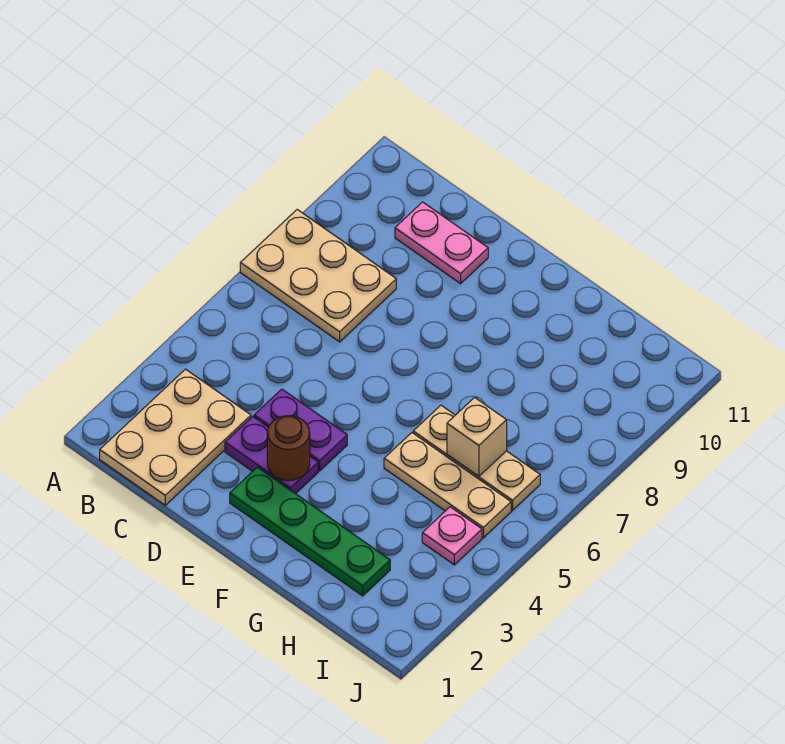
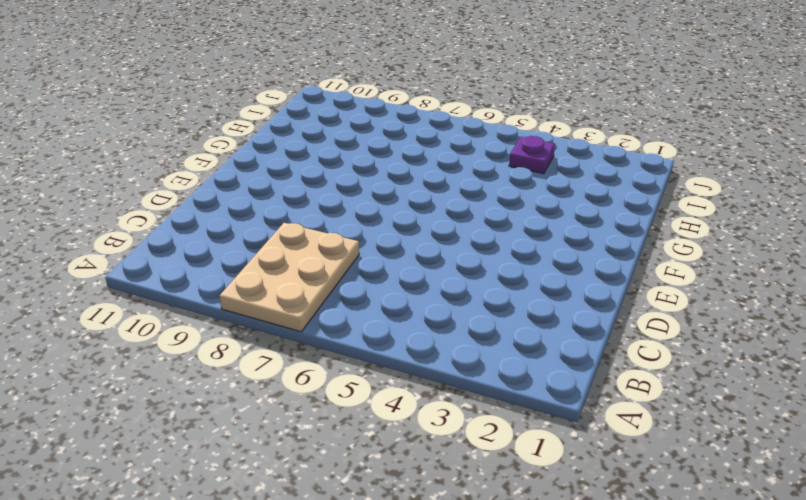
purple plate I4 level 1 -> pink plate I4 level 1
none -> tan plate B1:C3 level 1
none -> pink plate C10:D10 level 1

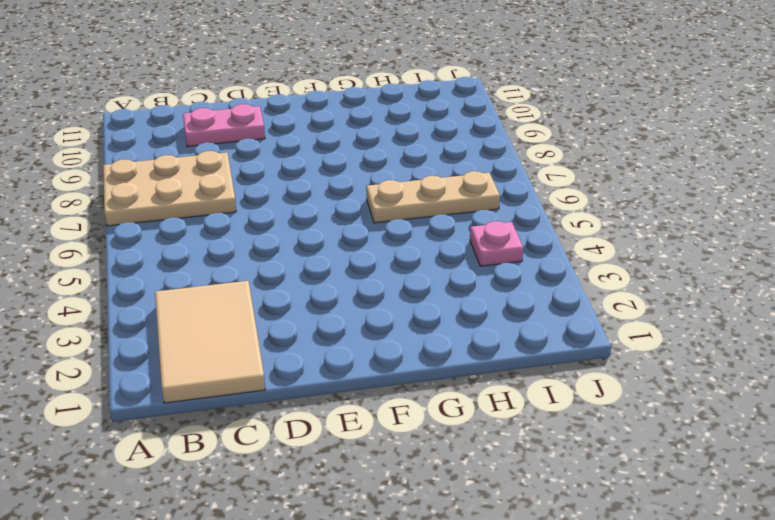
tan tile B1:C3 level 1 -> tan plate B1:C3 level 1
none -> purple plate D3:E3 level 1
none -> purple plate D4:E4 level 1

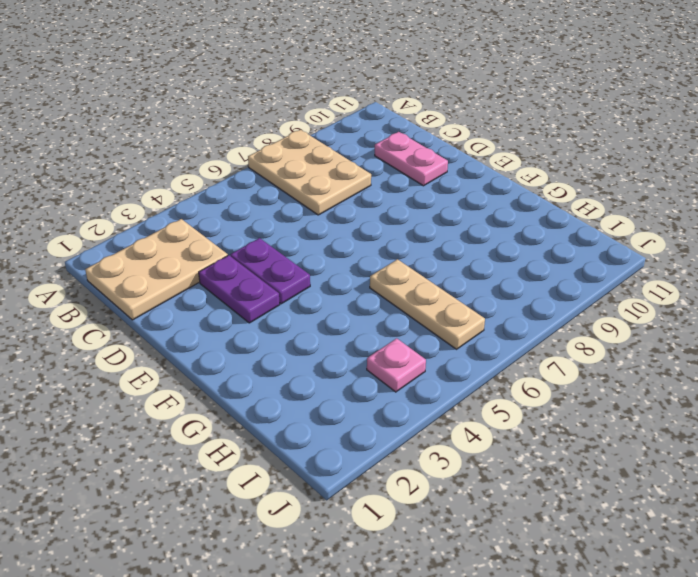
none -> green plate E2:H2 level 1
none -> tan plate G5:I5 level 1

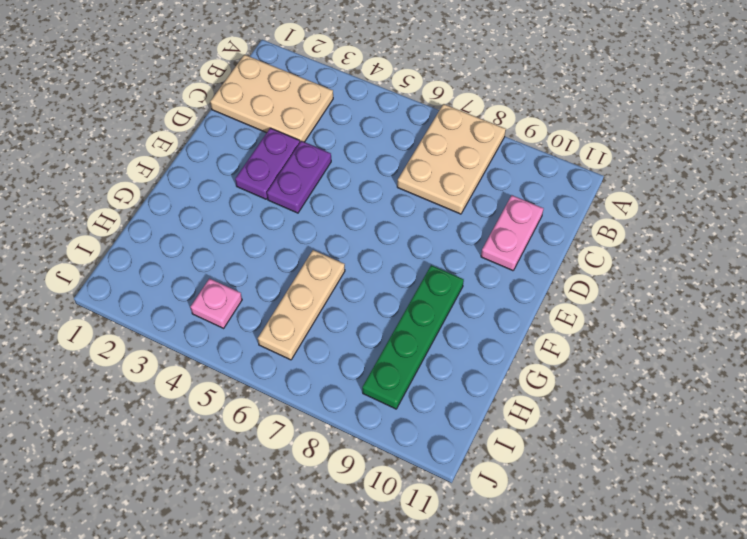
green plate F9:I9 level 1 -> green plate E2:H2 level 1
none -> tan plate G5:I5 level 1
none -> brown round brick E3 level 2

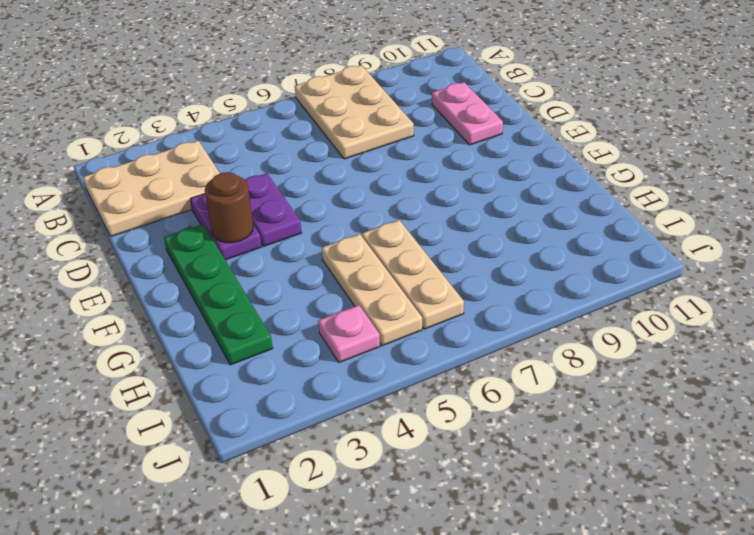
none -> tan brick H6 level 2

